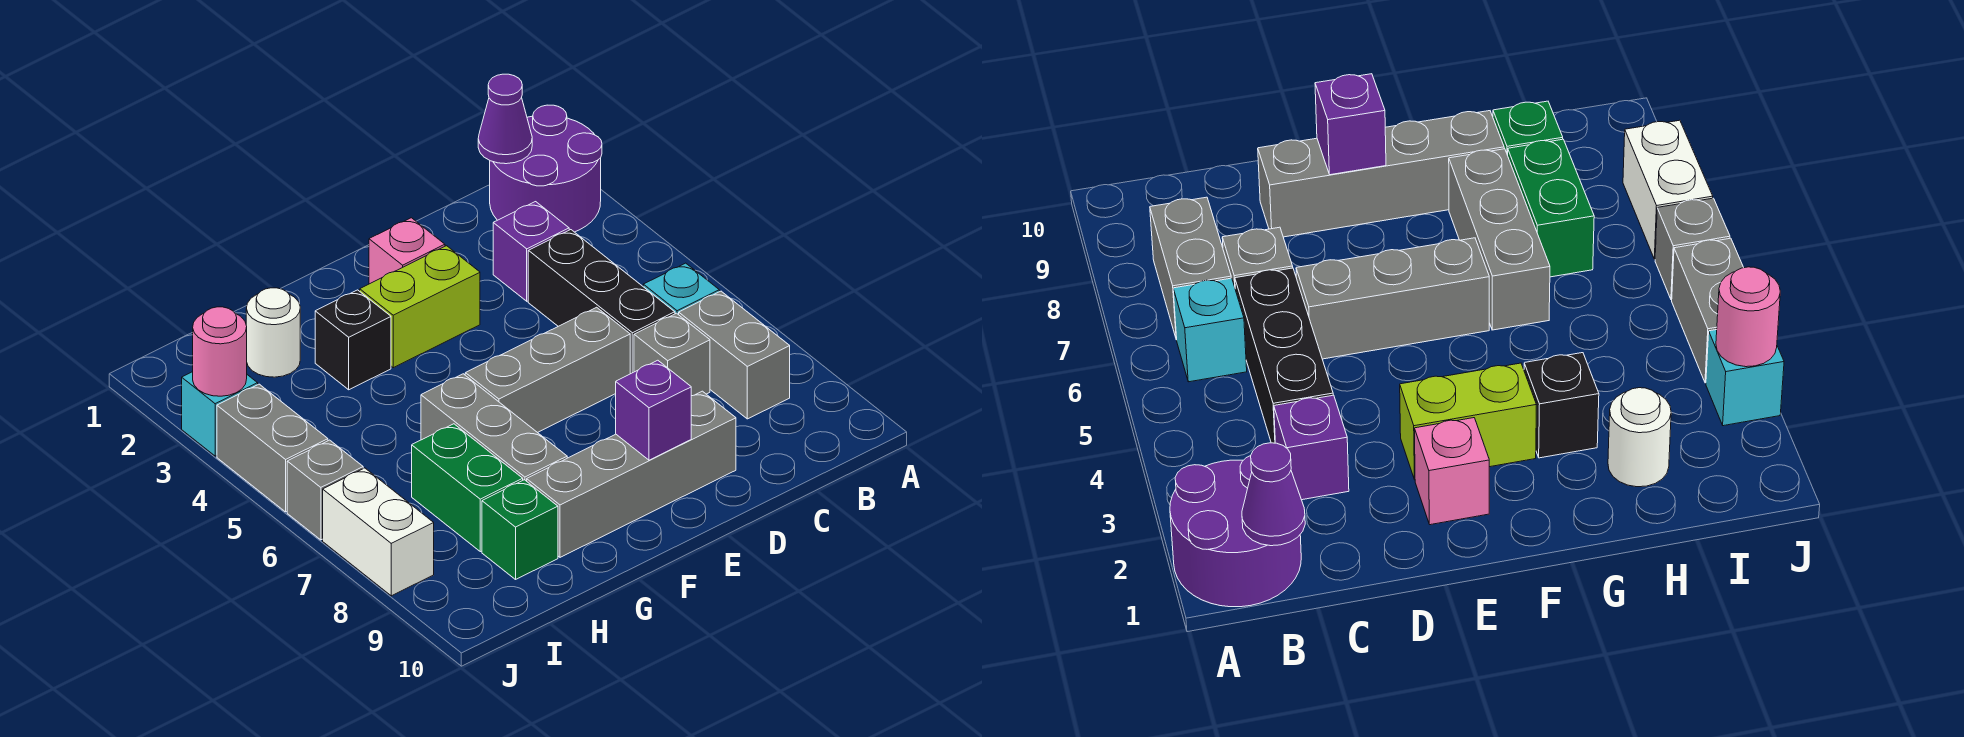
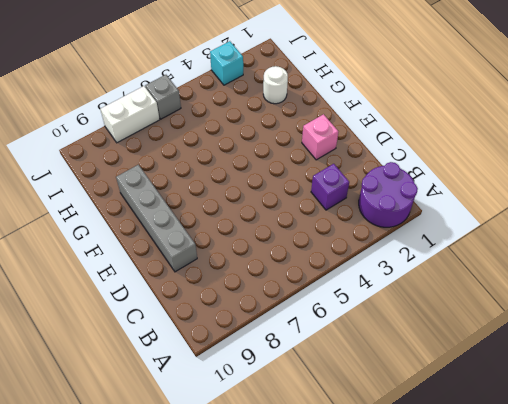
none -> cyan brick B6 level 1
none -> grey brick B7:B8 level 1
none -> black brick C4:C6 level 1

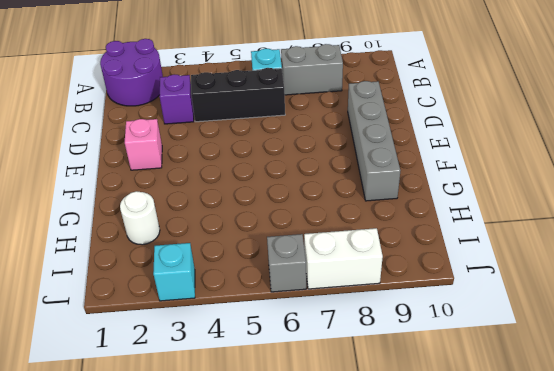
none -> grey brick C7 level 1
none -> grey brick D6:F6 level 1
none -> lime brick E3:F3 level 1

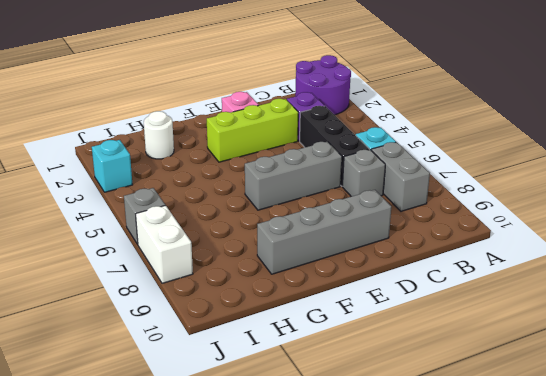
lime brick D3:F3 level 1 -> lime brick E3:F3 level 1
none -> black brick G3 level 1
none -> grey brick G6:G8 level 1
none -> green brick H7:H8 level 1

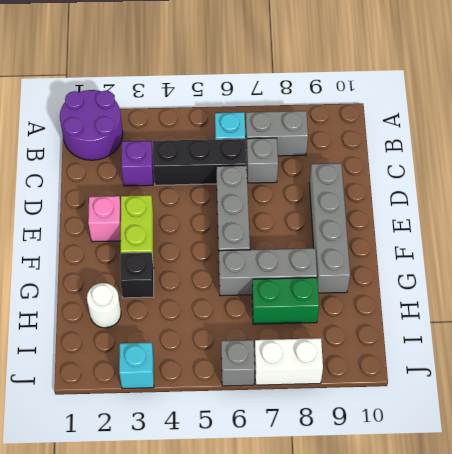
none -> green brick H9 level 1
none -> grey brick J4:J5 level 1
none -> purple cone B1 level 2

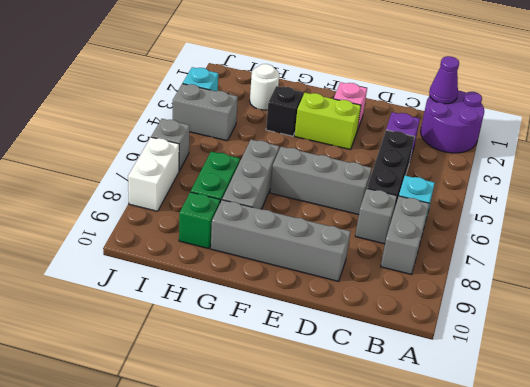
grey brick I4:J4 level 1 -> grey brick J4:J5 level 1
none -> purple brick E9 level 2
none -> pink round brick J3 level 2

